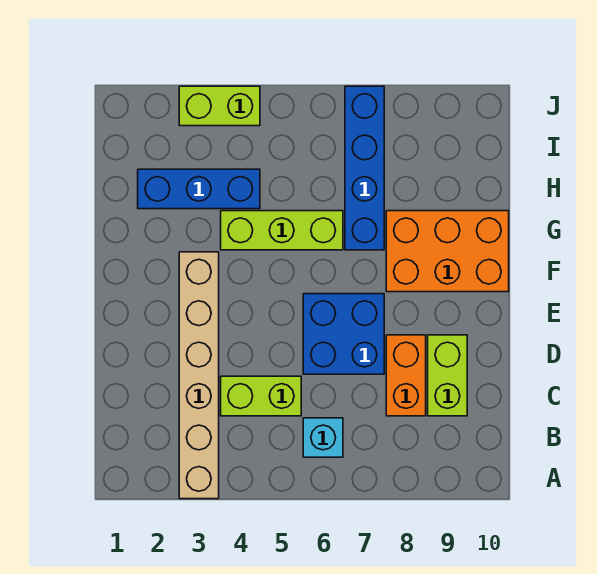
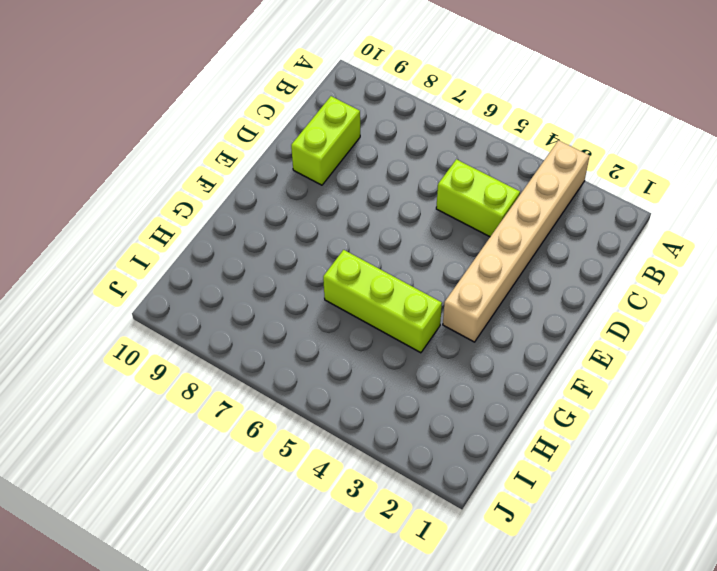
none -> cyan brick B6 level 1
none -> orange brick C8:D8 level 1

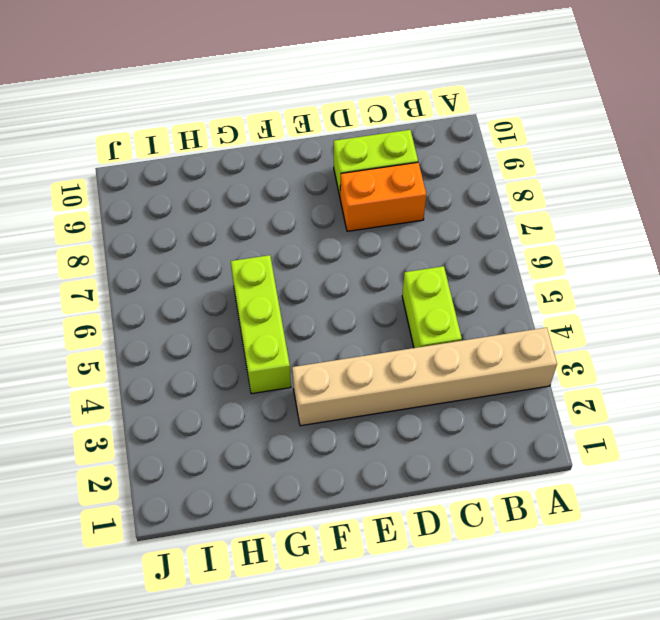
none -> cyan brick B6 level 1
none -> blue brick D6:E7 level 1

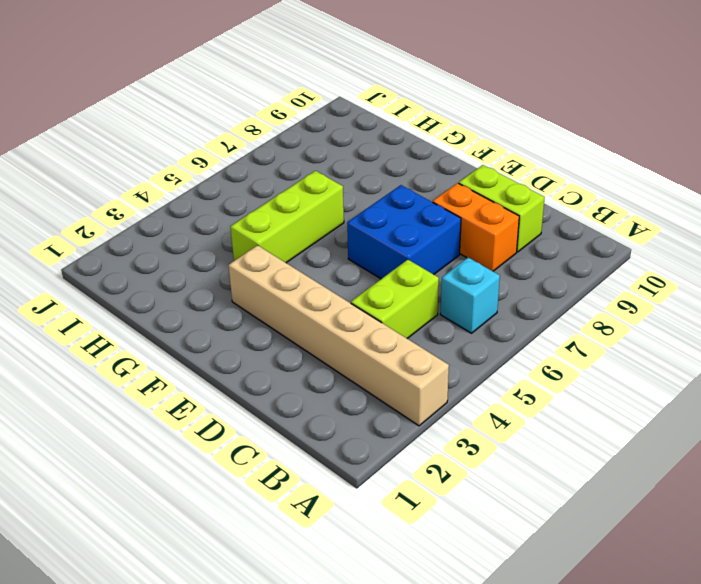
none -> orange brick F8:G10 level 1
none -> blue brick G7:J7 level 1

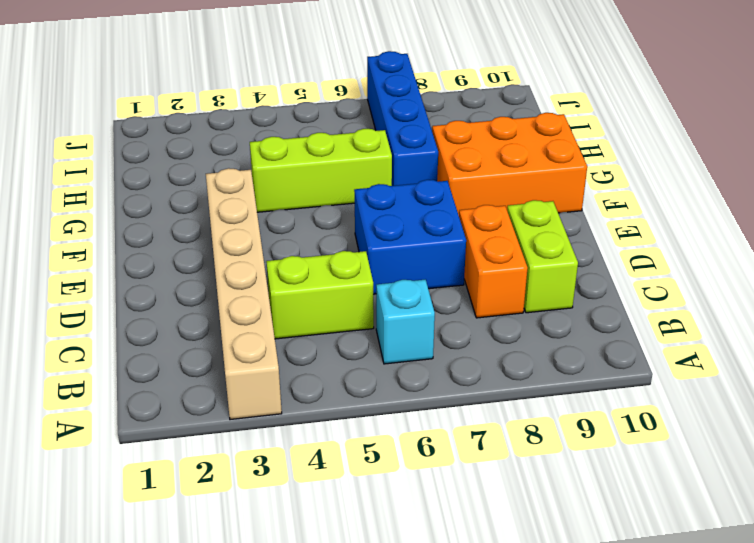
none -> blue brick H2:H4 level 1
none -> lime brick J3:J4 level 1

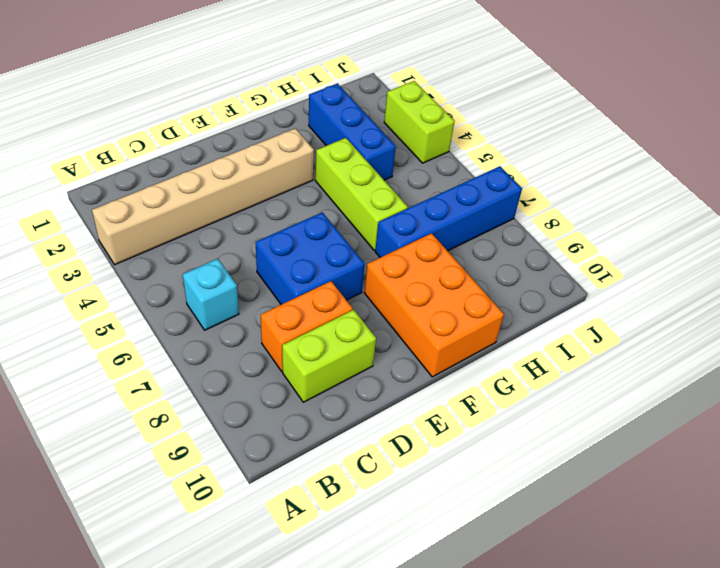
none -> lime brick C4:C5 level 1

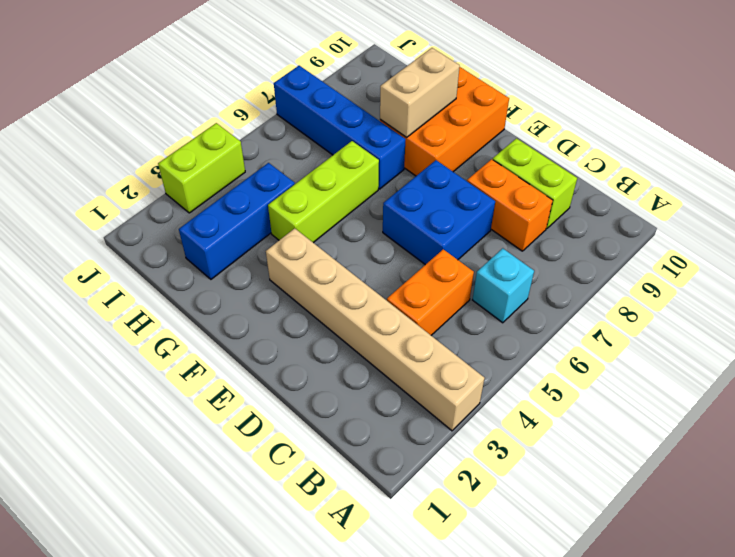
orange brick C4:C5 level 1 -> lime brick C4:C5 level 1
tan brick G8:G9 level 2 -> none

